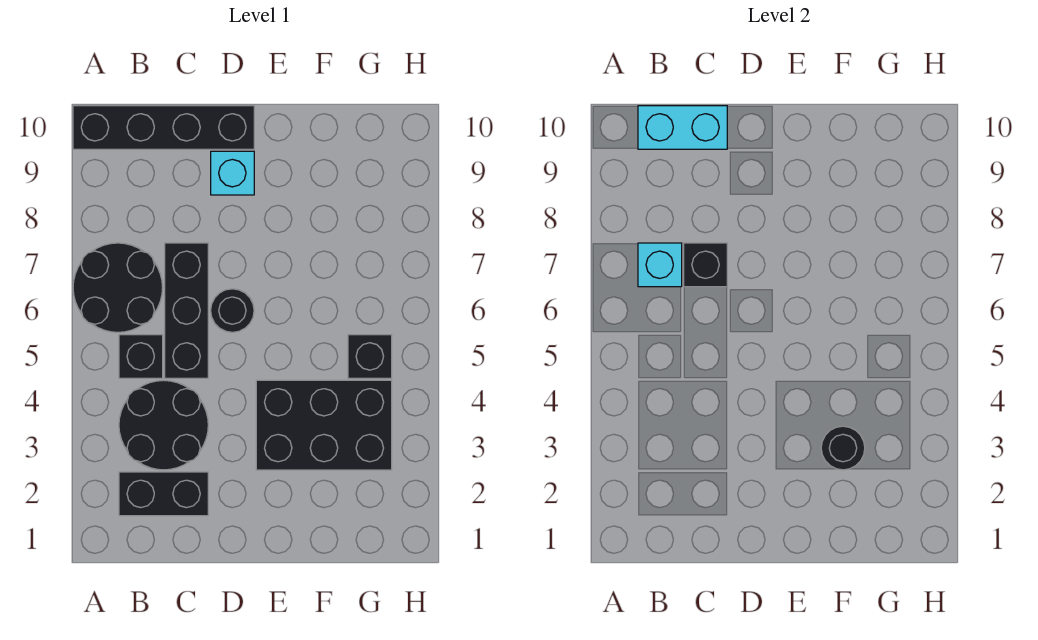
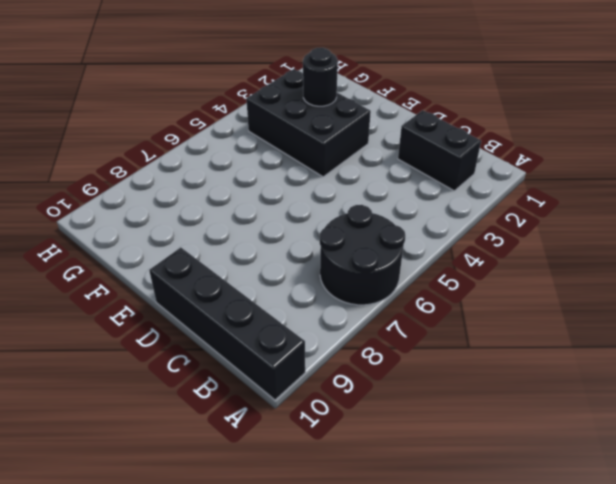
none -> black round brick B3:C4 level 1
none -> black brick B5 level 1
none -> black brick C5:C7 level 1

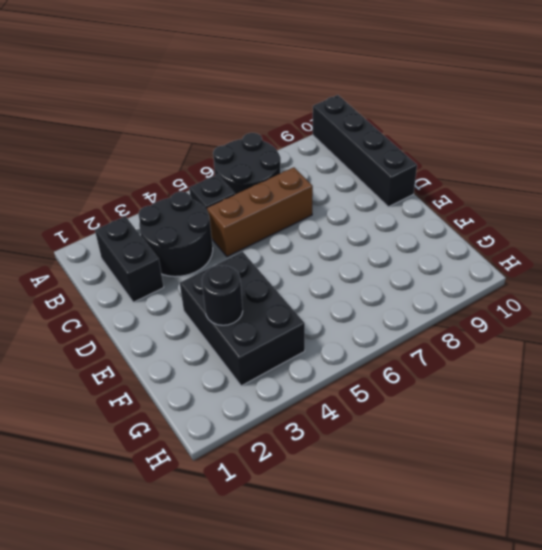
brown brick C5:C7 level 1 -> black brick C5:C7 level 1
none -> black round brick D6 level 1
none -> cyan brick D9 level 1
none -> black brick G5 level 1

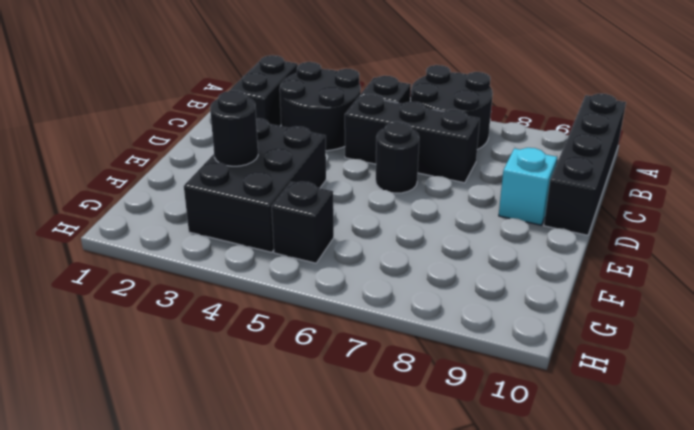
none -> cyan brick B7 level 2
none -> cyan brick B10:C10 level 2
none -> black brick C7 level 2

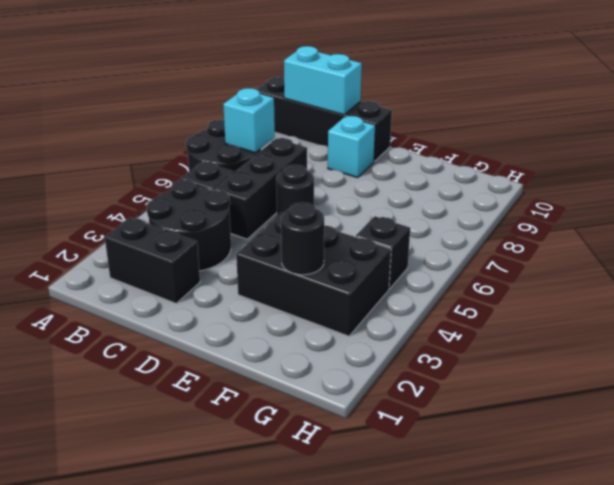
none -> black brick C7 level 2

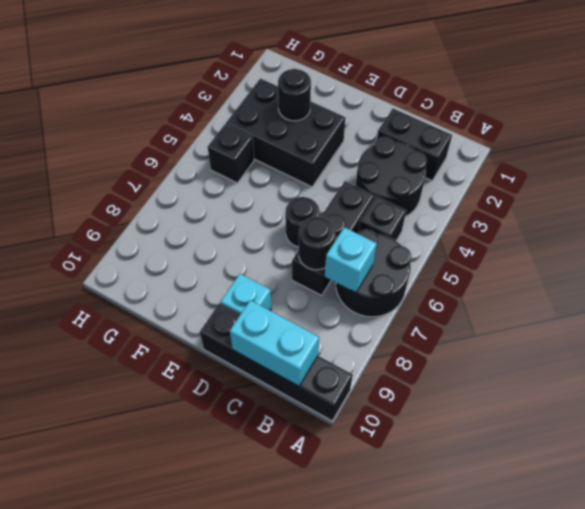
black round brick C7 level 2 -> black brick C7 level 2

